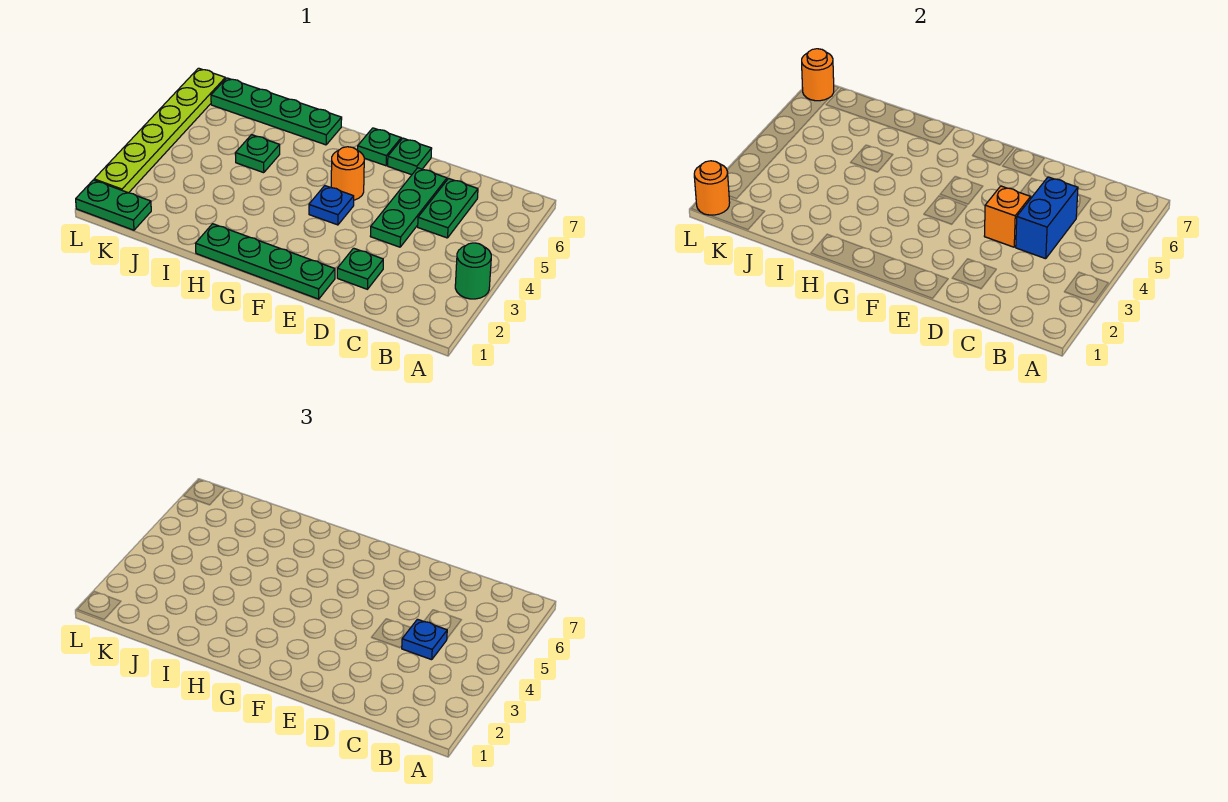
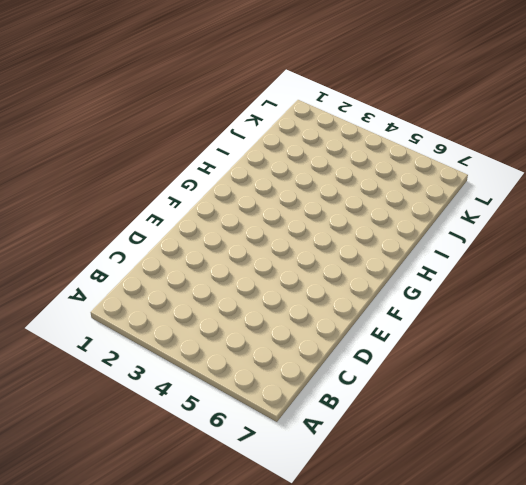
none -> green round brick A3 level 1
none -> green plate C5:C6 level 1
none -> green plate D2 level 1

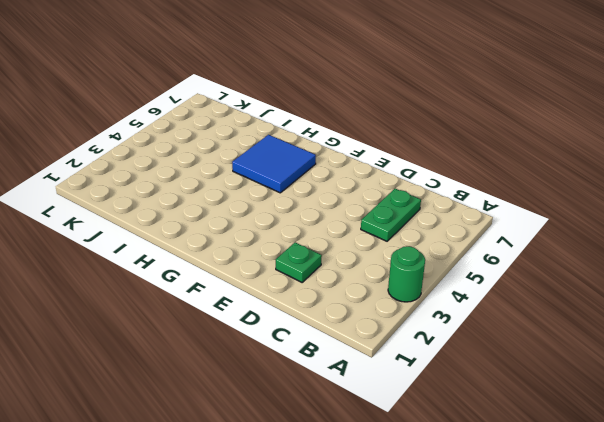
blue tile G5:H6 level 1 -> none
none -> green plate D4:D6 level 1
none -> green plate E1:H1 level 1
none -> green plate E7 level 1

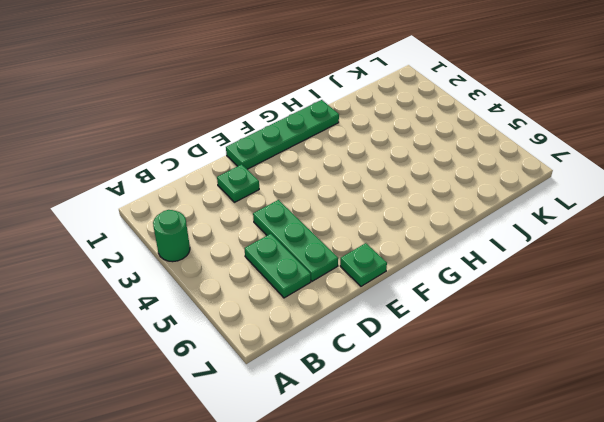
none -> blue plate F4 level 1
none -> orange round brick F5 level 1
none -> green plate F7 level 1

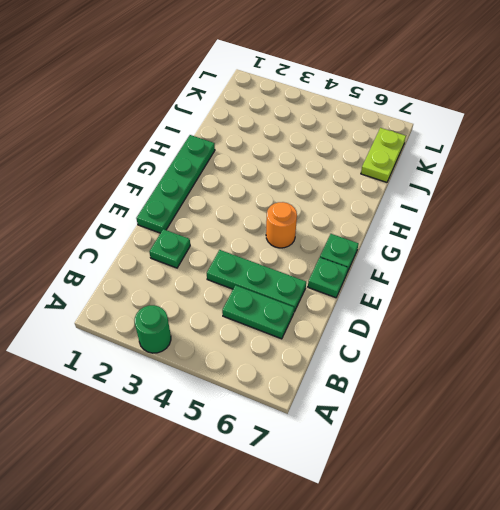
lime plate J7:K7 level 1 -> green plate H7:K7 level 1
none -> blue plate F4 level 1
none -> green plate I5 level 1
none -> green plate K1:L1 level 1

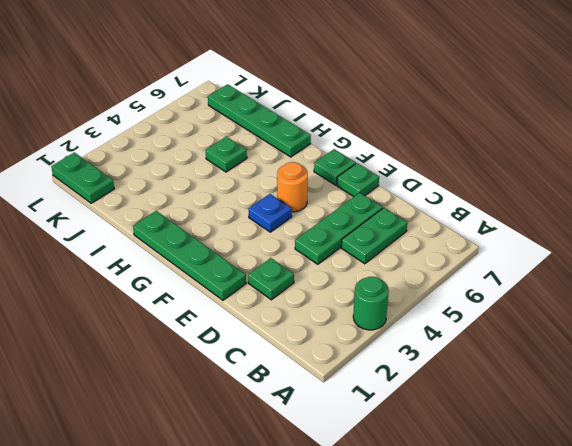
none -> lime plate L2:L7 level 1
none -> blue brick C4:C5 level 2
none -> orange brick D4 level 2

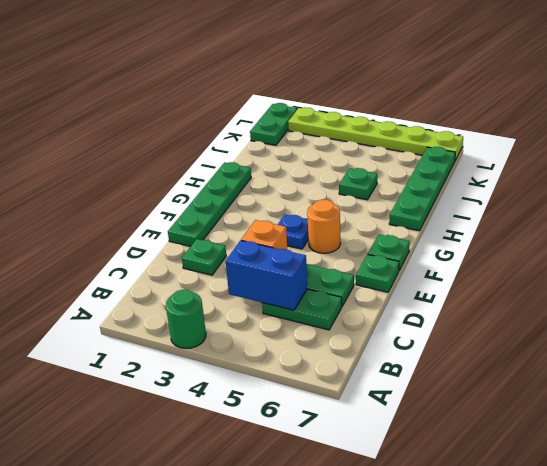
none -> orange round brick L1 level 2
none -> orange round brick L7 level 2
none -> blue plate C4 level 3

